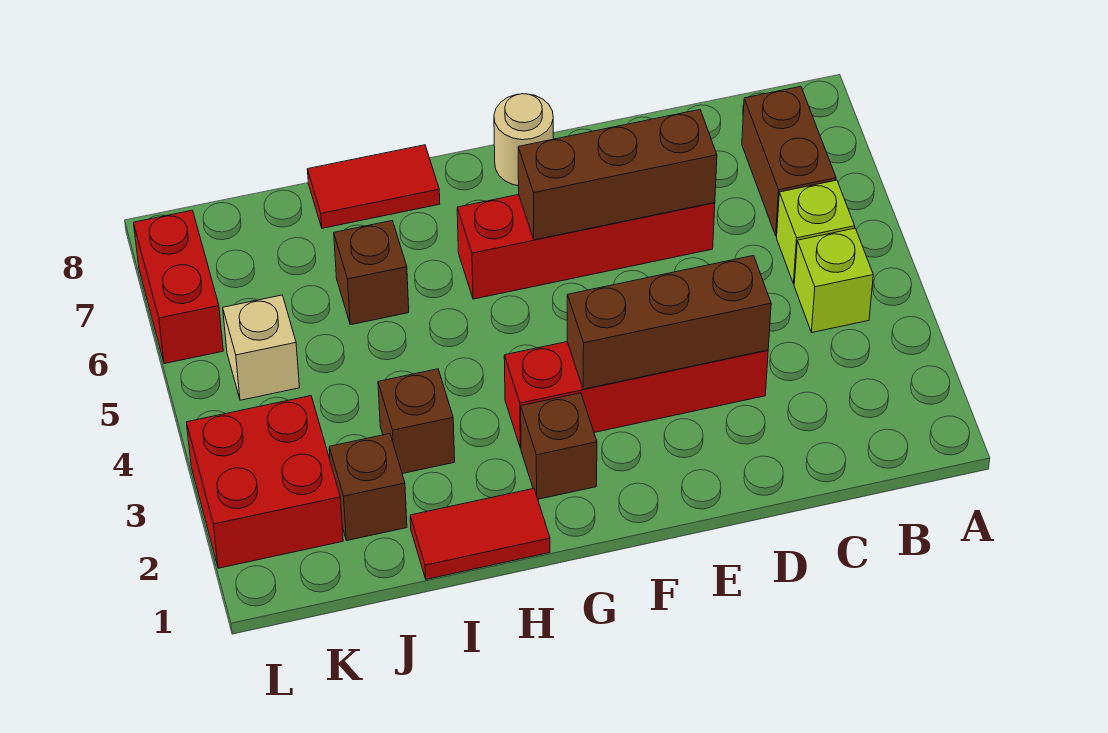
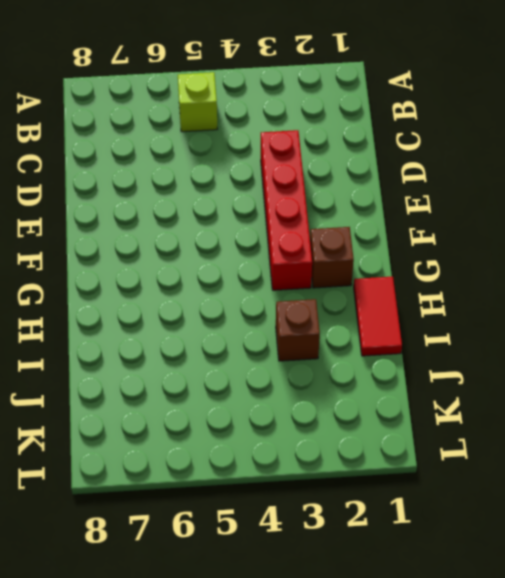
none -> lime brick B4 level 1
none -> brown brick B6:B7 level 1
none -> red brick D6:G6 level 1

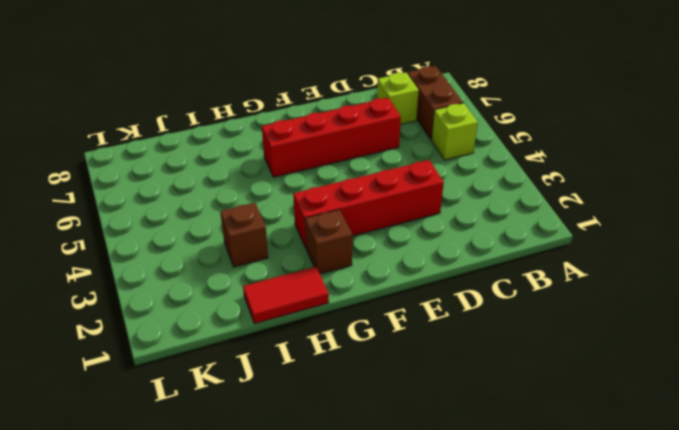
lime brick C7 level 1 -> lime brick B4 level 1
none -> tan round brick F8 level 1
none -> red tile H8:I8 level 1
none -> brown brick I6 level 1

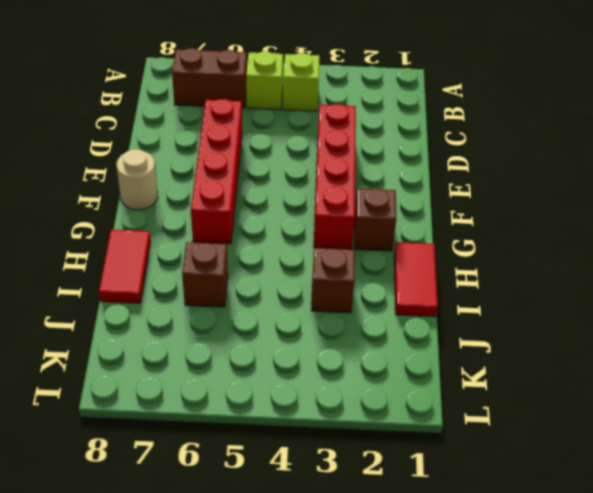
none -> brown brick J2 level 1
none -> red brick K2:L3 level 1
none -> tan brick K5 level 1

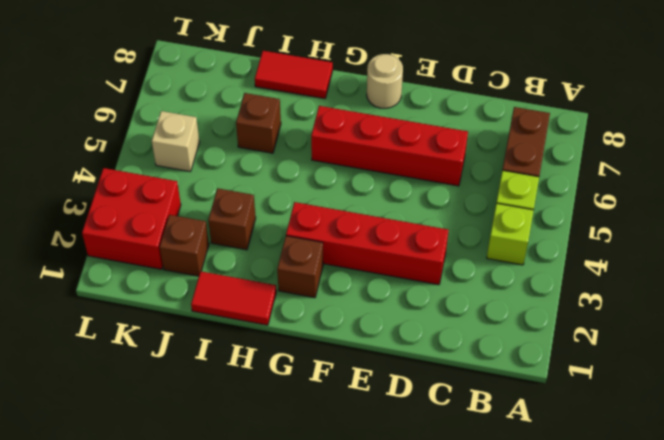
none -> red brick L6:L7 level 1
none -> brown brick D3:F3 level 2
none -> brown brick D6:F6 level 2

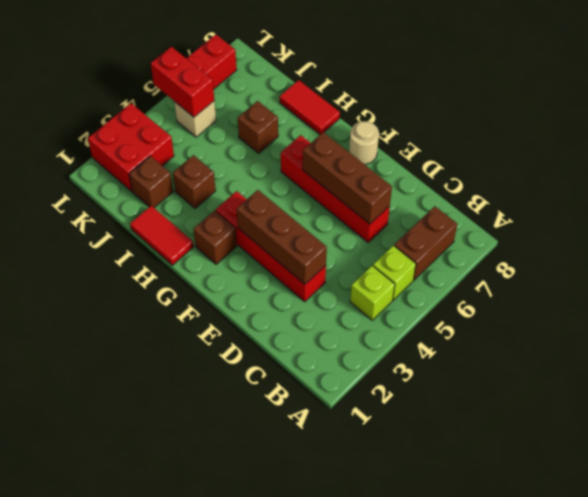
red brick K5:L5 level 2 -> none

